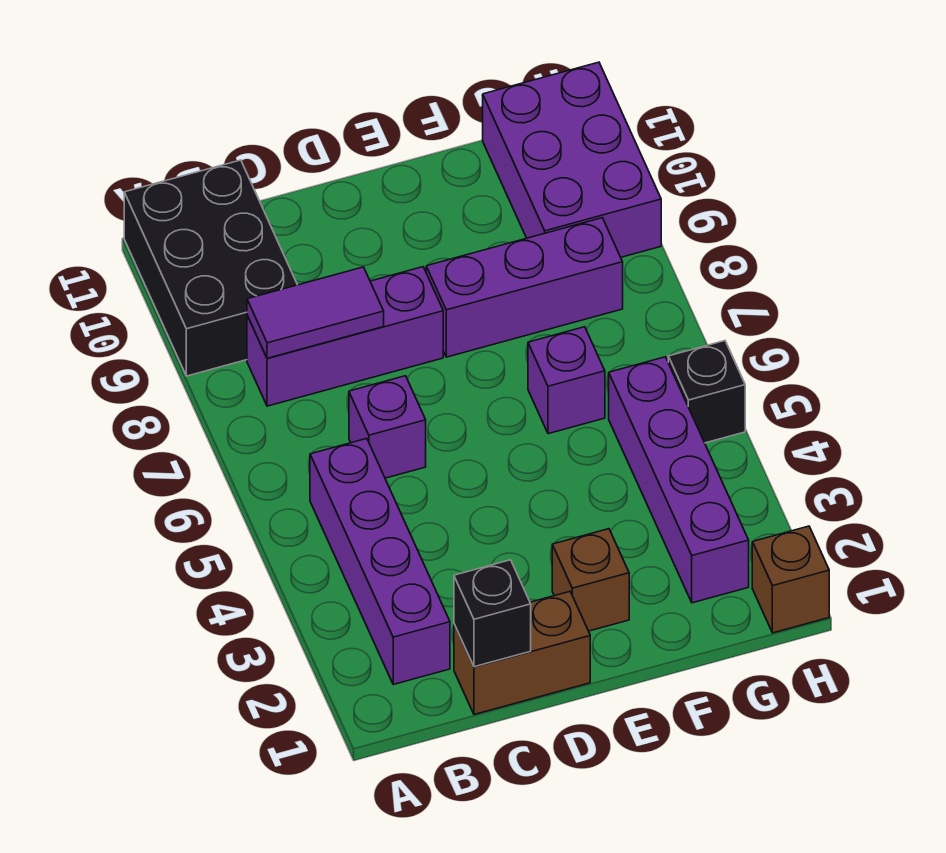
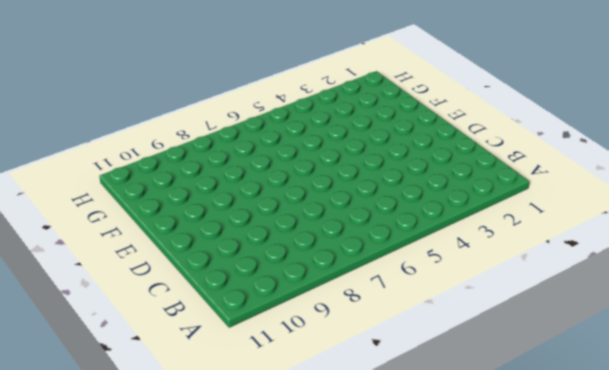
none -> black brick A9:B11 level 1
none -> purple brick B2:B5 level 1
none -> purple brick B8:D8 level 1

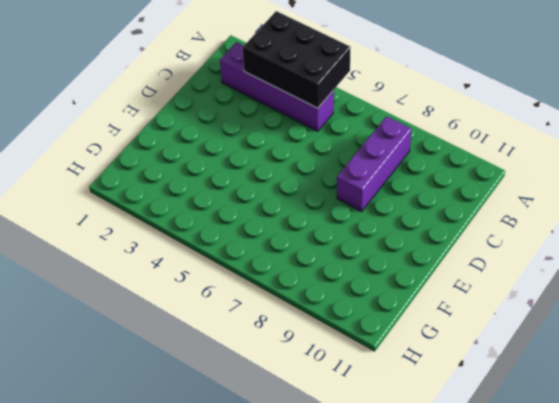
black brick A3:B5 level 2 -> black brick A9:B11 level 1
none -> brown brick C1:D1 level 1
none -> purple brick C6 level 1
none -> brown brick E2 level 1

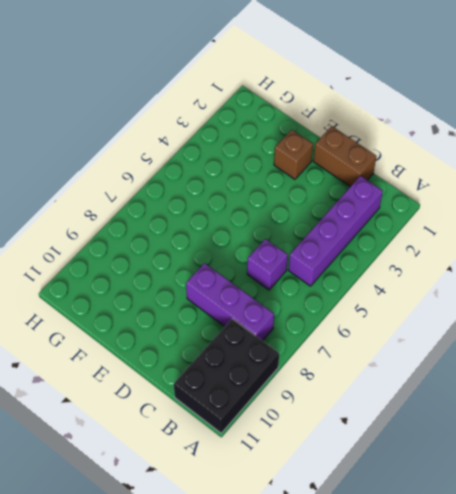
none -> purple brick E8:G8 level 1
none -> purple brick F6 level 1
none -> purple brick G2:G5 level 1

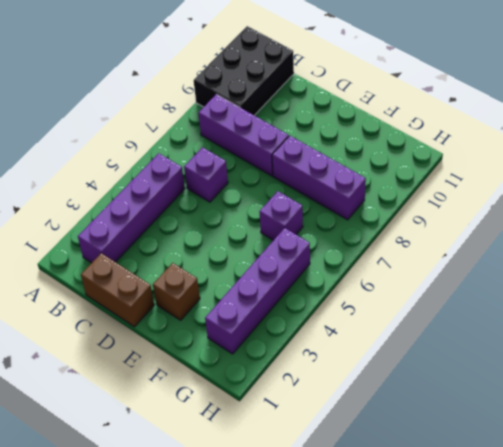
none -> purple brick G9:H11 level 1
none -> brown brick H1 level 1
none -> black brick H5 level 1

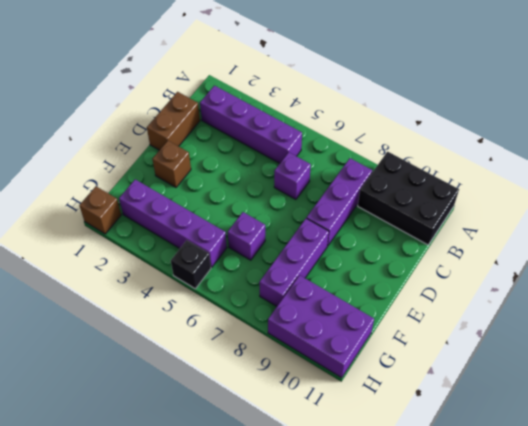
none -> purple tile B8:C8 level 2
none -> black brick C1 level 2

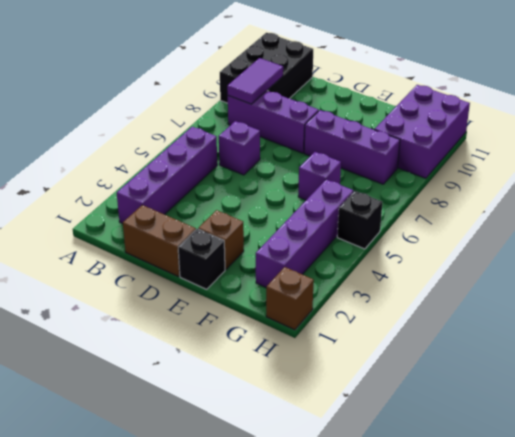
purple tile B8:B9 level 2 -> purple tile B8:C8 level 2
black brick E1 level 1 -> black brick C1 level 2

